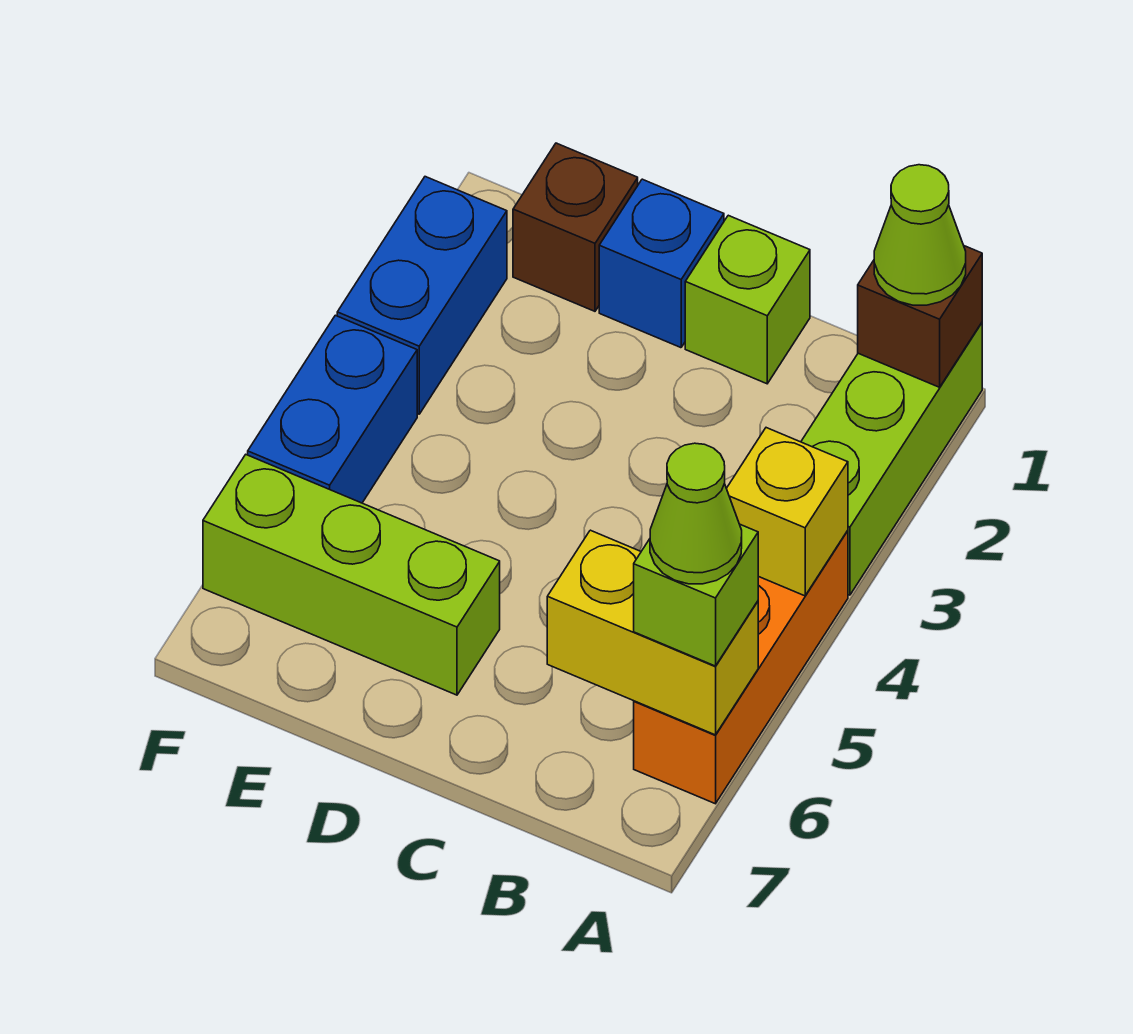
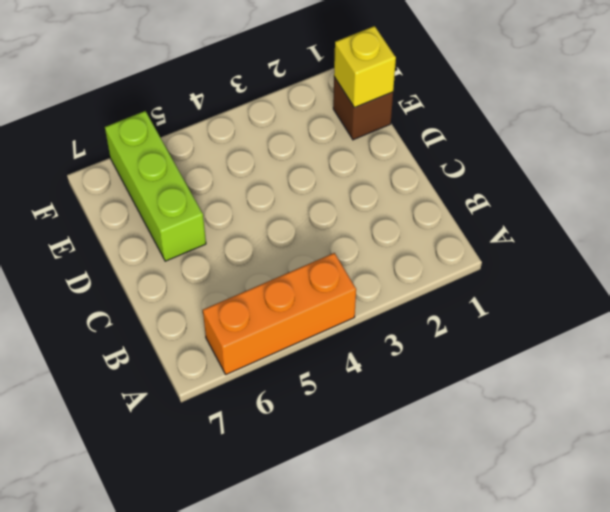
yellow brick E1 level 2 -> yellow brick A4 level 2
none -> lime brick A1:A3 level 1
none -> lime brick C1 level 1
none -> blue brick D1 level 1

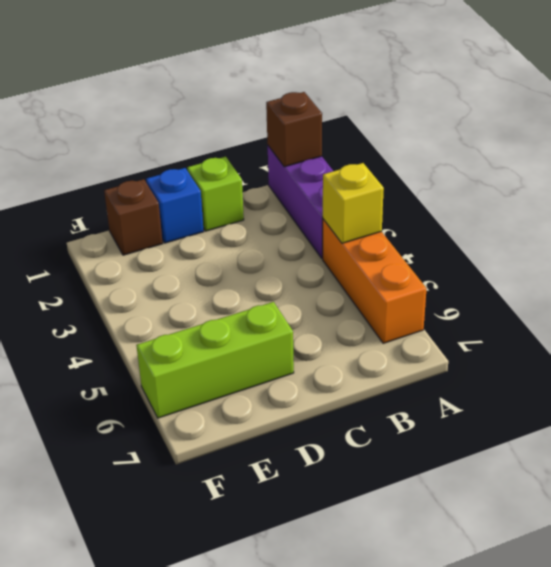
purple brick A1:A3 level 1 -> lime brick A1:A3 level 1
none -> blue brick F2:F3 level 1
none -> blue brick F4:F5 level 1
none -> yellow brick A6:B6 level 2

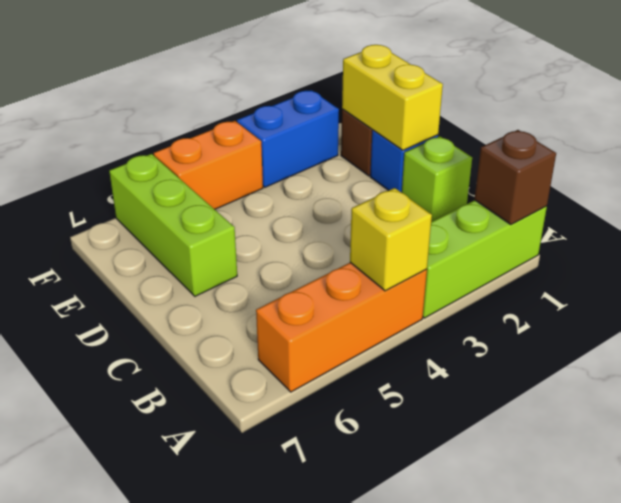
yellow brick D1:E1 level 2 -> yellow brick A6:B6 level 2
orange brick F4:F5 level 1 -> blue brick F4:F5 level 1
none -> lime cone A1 level 3
none -> lime brick A6 level 3
none -> lime cone A6 level 4

